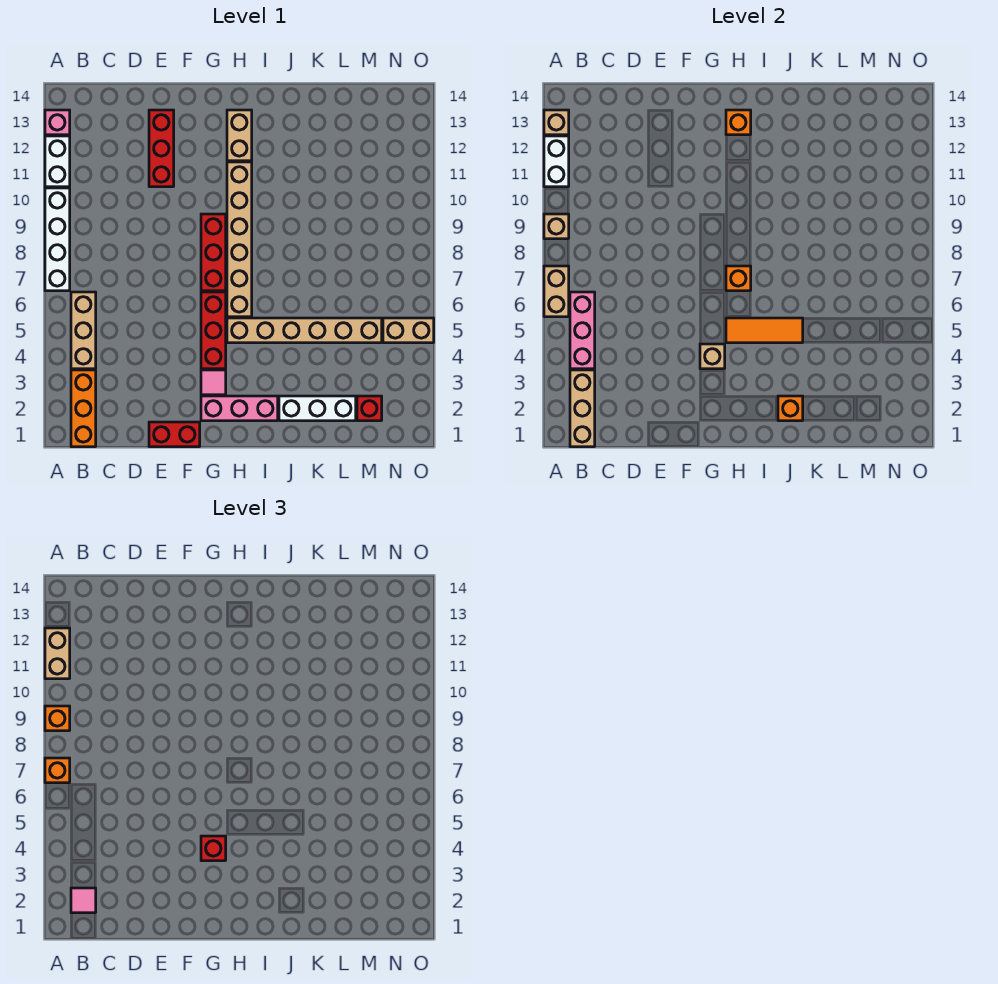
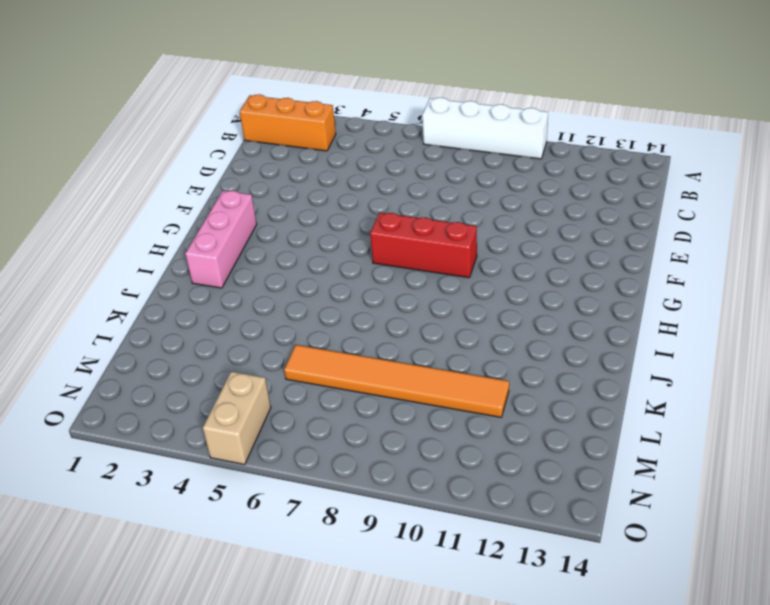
orange tile L6:L11 level 1 -> none
none -> white brick A11:A12 level 1
none -> pink brick A13 level 1
none -> tan brick B4:B6 level 1
none -> red brick E1:F1 level 1

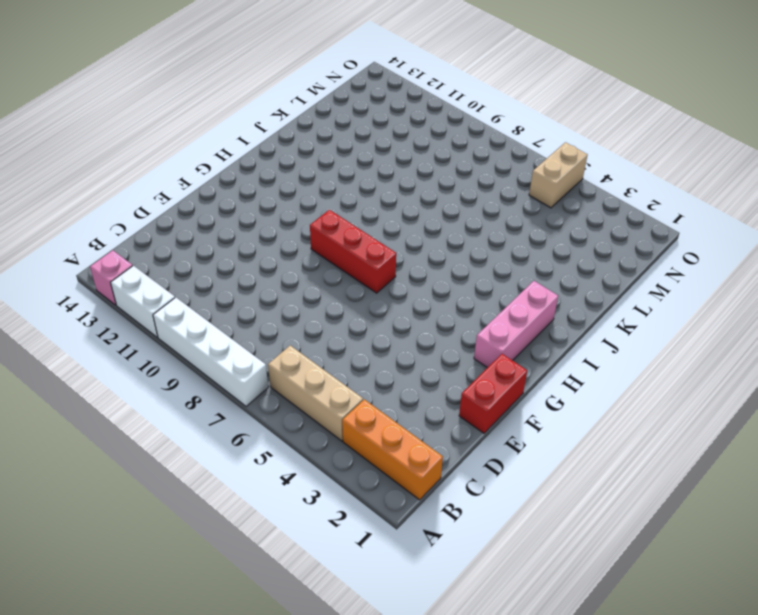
none -> red brick E11:E13 level 1
none -> pink tile G3 level 1
none -> red brick G4:G6 level 1
none -> tan brick H5:M5 level 1

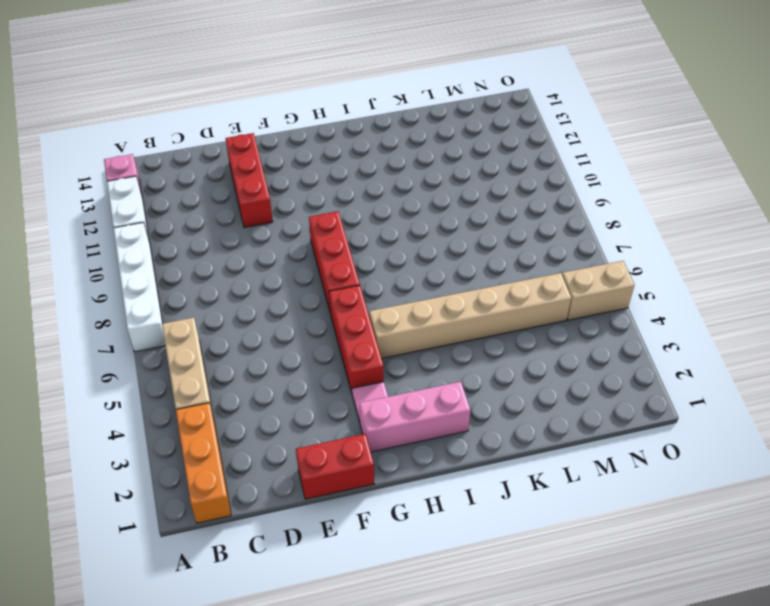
none -> tan brick H6:H11 level 1
none -> tan brick H12:H13 level 1
none -> white brick J2:L2 level 1
none -> red brick M2 level 1

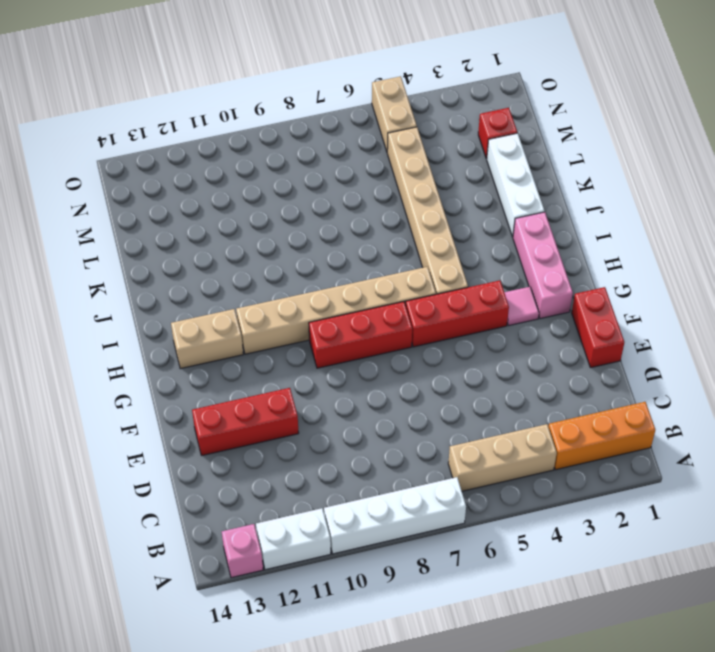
none -> tan brick A6:A7 level 2
none -> tan brick A9 level 2
none -> white brick A11:A12 level 2
none -> tan brick A13 level 2

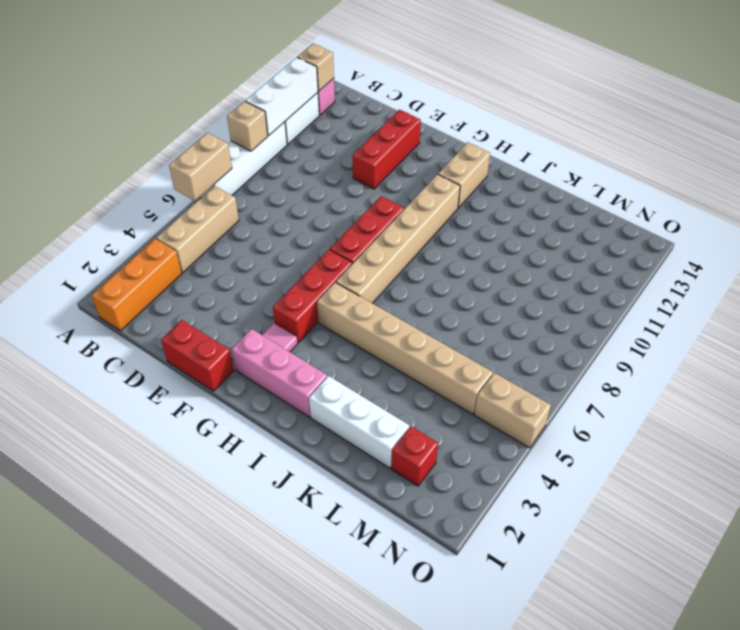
white brick A10:A12 level 2 -> white brick A11:A12 level 2
none -> tan brick B1:B3 level 2
none -> pink brick B4:B6 level 2
none -> tan brick G4 level 2
none -> orange tile H5:J5 level 2

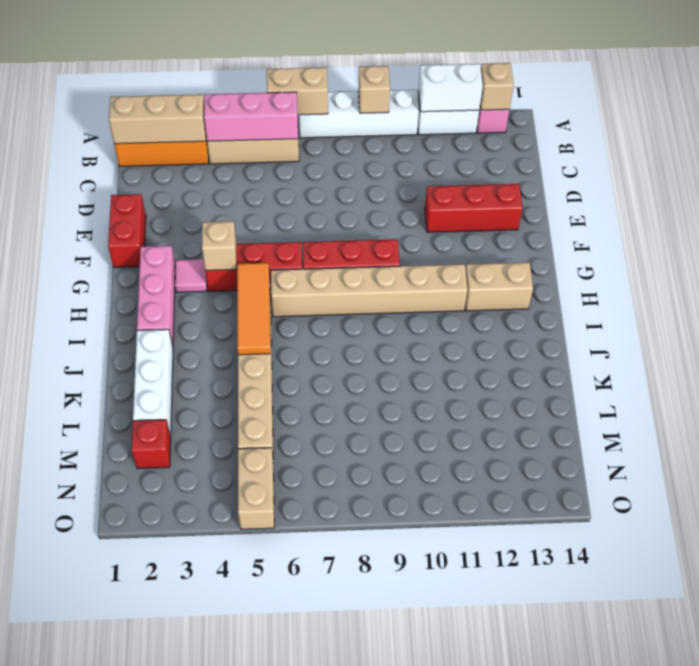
none -> orange brick H7 level 2
none -> orange brick H13 level 2
none -> orange brick J2 level 2
none -> orange brick A7 level 3

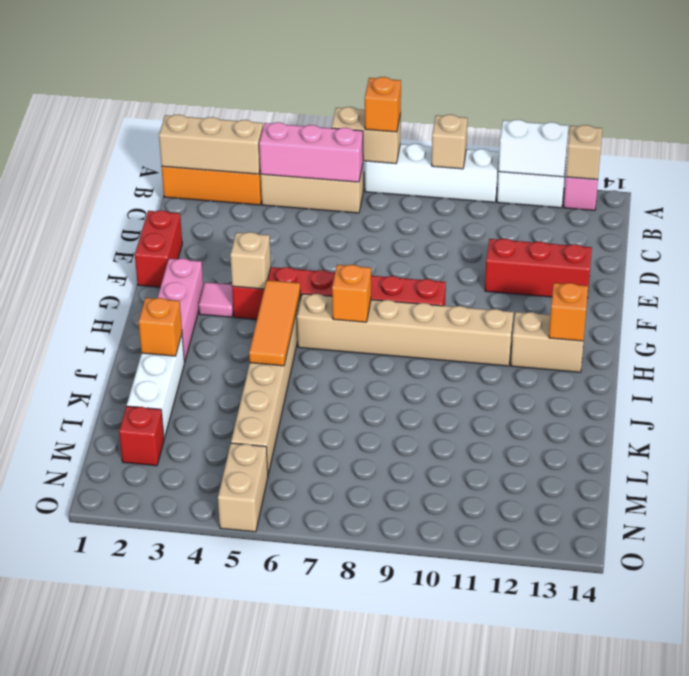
none -> orange brick A9 level 3
none -> tan brick A11:A12 level 3
none -> pink tile B2 level 3
none -> red brick G4 level 3

